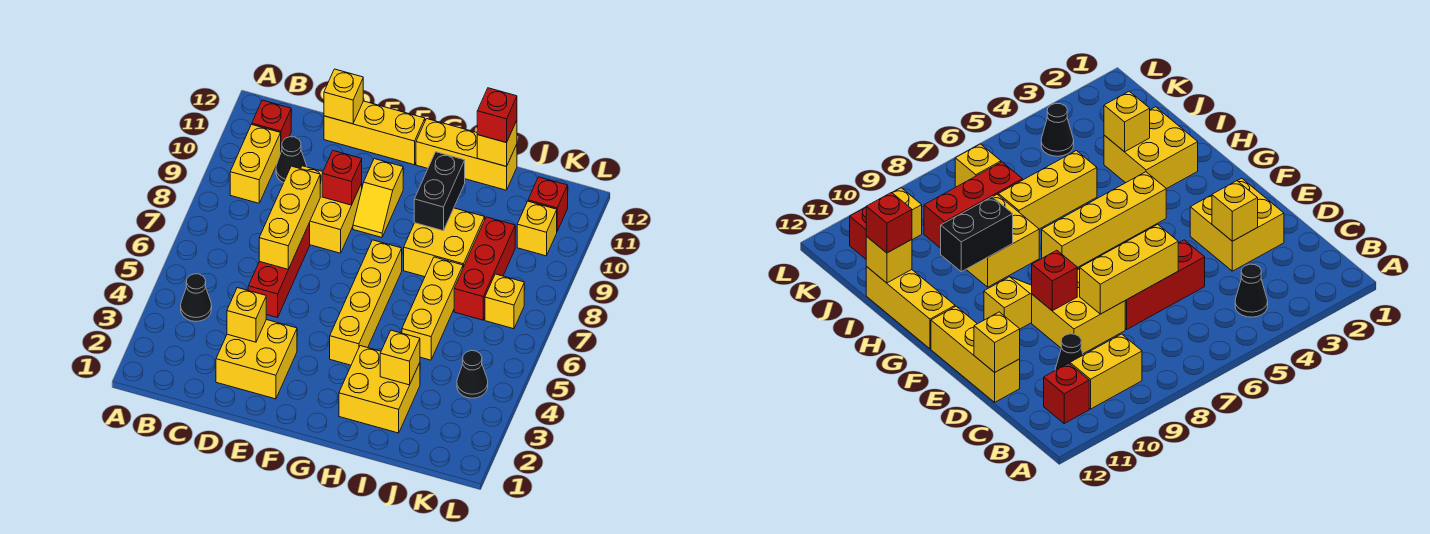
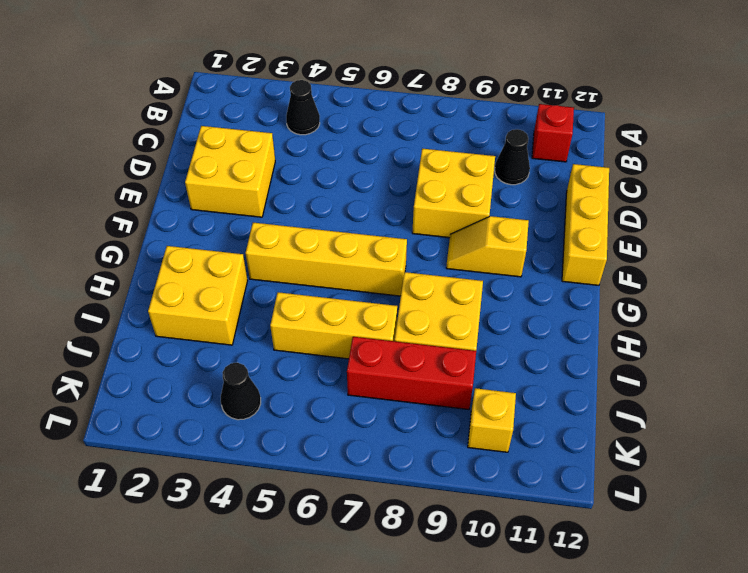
none -> yellow brick B9:B10 level 1
none -> red brick D5:D7 level 1
none -> yellow brick G12:I12 level 1

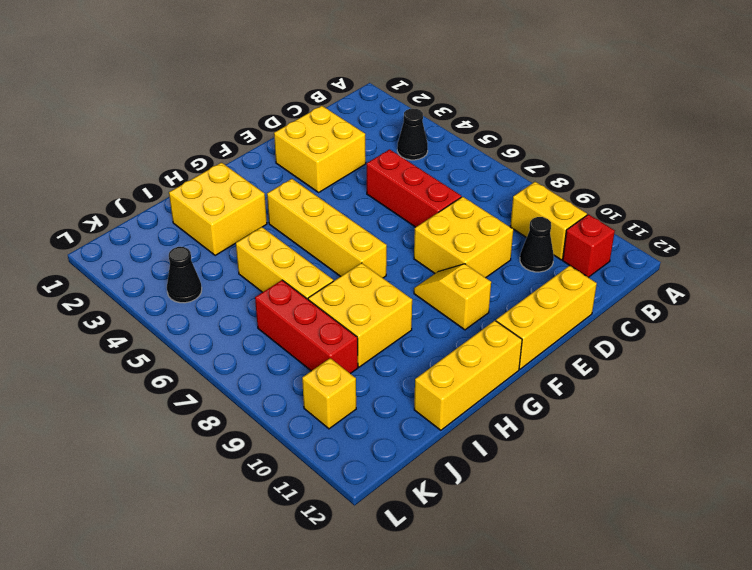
none -> yellow brick K7 level 1
none -> red brick K11 level 1
none -> yellow brick D3 level 2

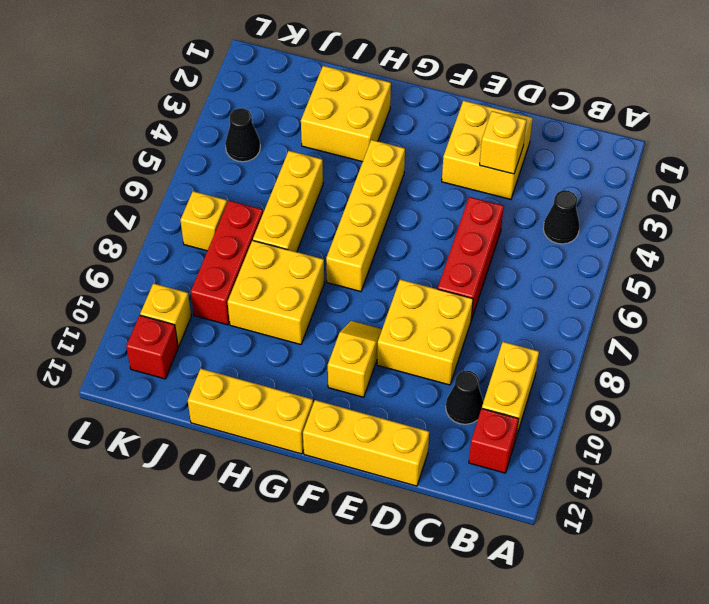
none -> yellow brick D6:D8 level 2
none -> yellow brick D12 level 2
none -> red brick E9 level 2

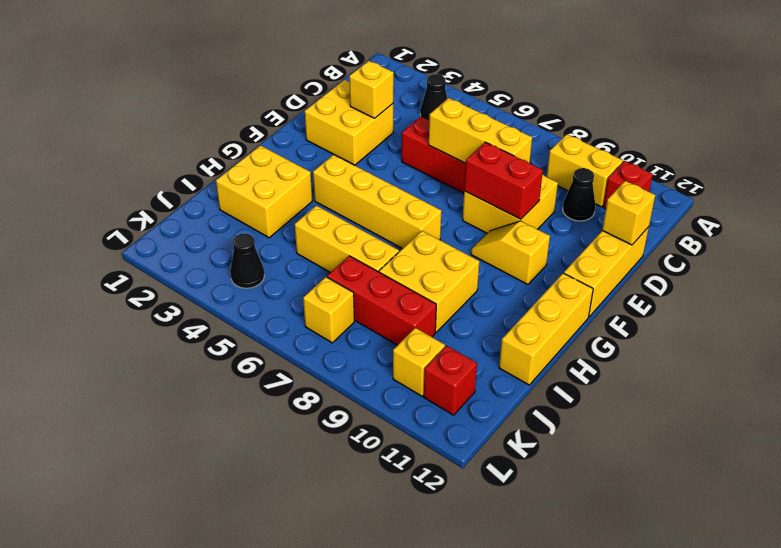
red brick E8:E9 level 2 -> red brick E9 level 2
none -> black brick H9:H10 level 2
none -> yellow brick I3 level 2
none -> yellow brick I12 level 2

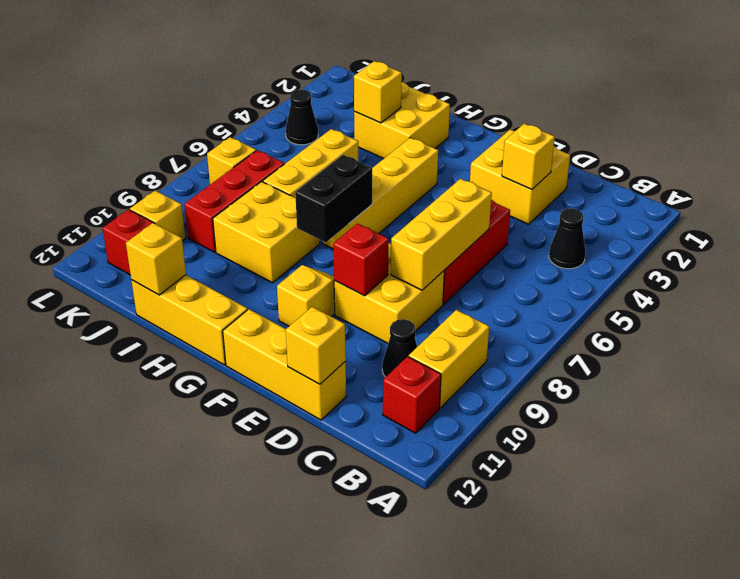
black brick G7:G8 level 2 -> black brick H9:H10 level 2
none -> red brick I12 level 3

